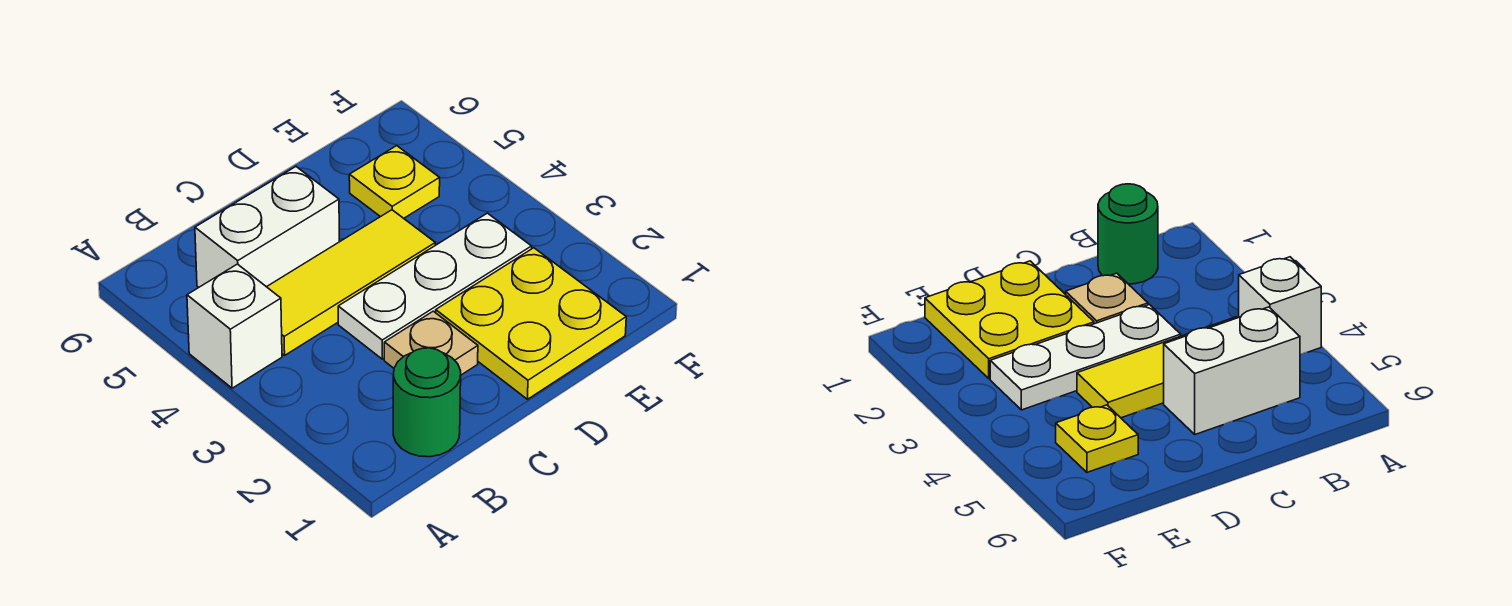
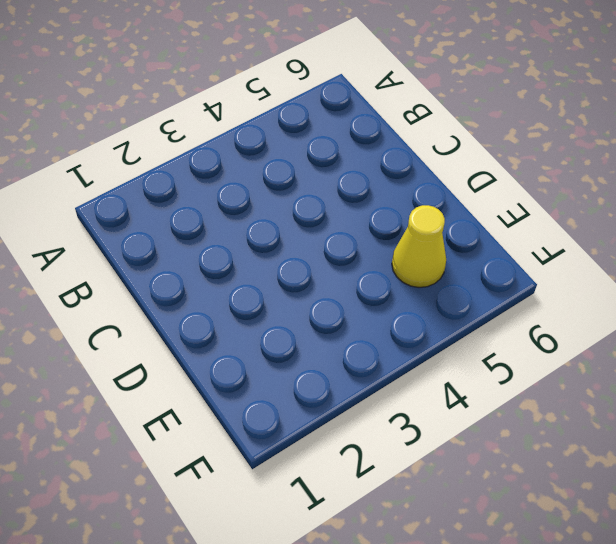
yellow cone E5 level 1 -> yellow plate E5 level 1
none -> white brick A4 level 1
none -> green round brick B1 level 1

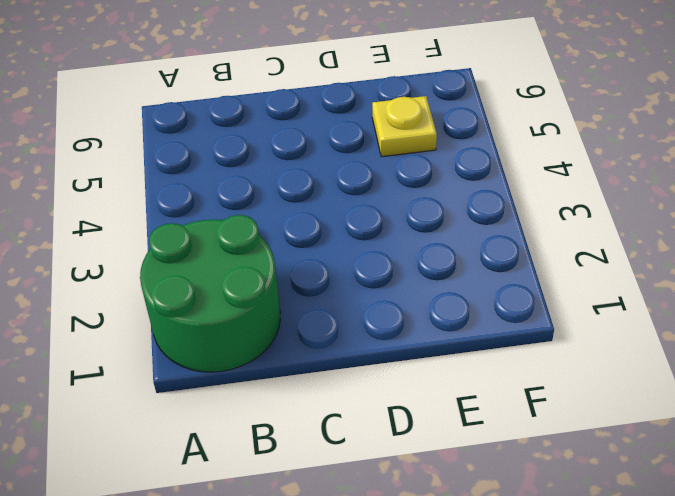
green round brick A1:B2 level 1 -> green round brick B1 level 1
none -> white brick A4 level 1
none -> yellow tile B4:D4 level 1

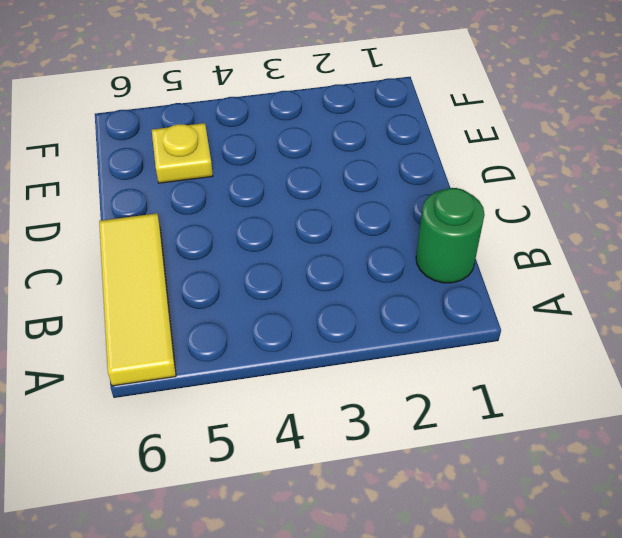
yellow tile A6:C6 level 1 -> yellow tile B4:D4 level 1
none -> white brick A4 level 1
none -> white brick B5:C5 level 1

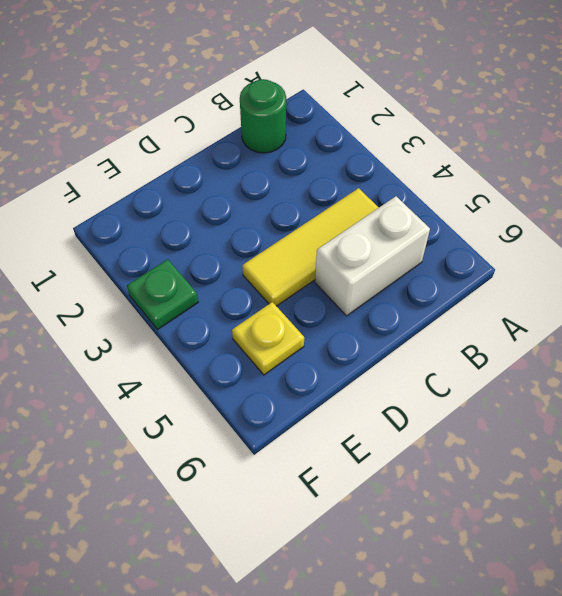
green plate F3 level 1 -> none
none -> white brick A4 level 1
none -> tan plate C2 level 1

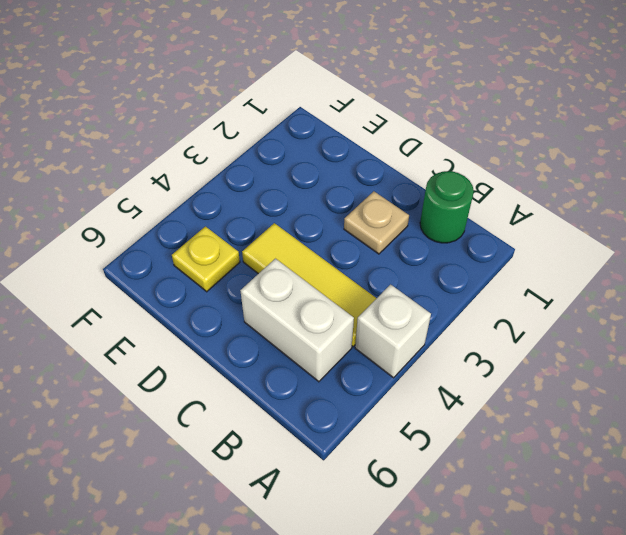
none -> white plate C3:E3 level 1
none -> yellow plate D1:E2 level 1

